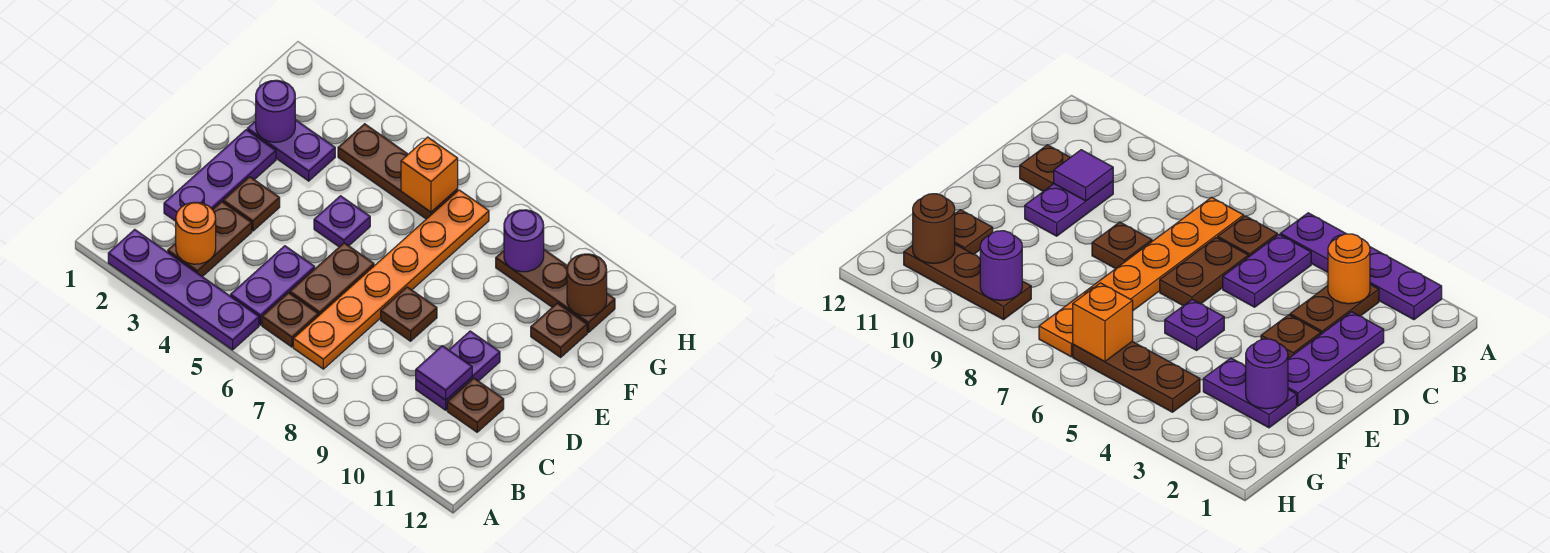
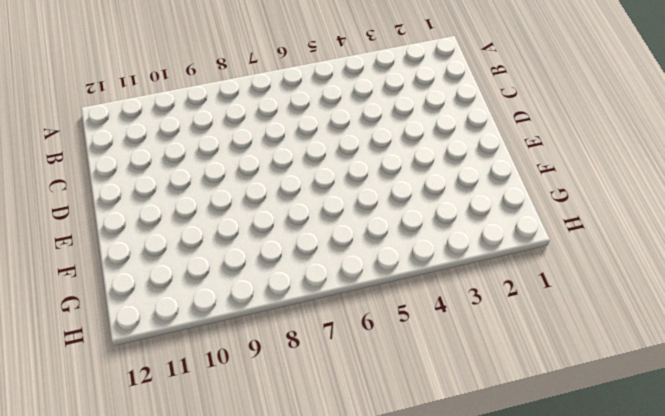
none -> purple plate A2:A5 level 1
none -> brown plate B3:C3 level 1
none -> purple plate B5:C5 level 1

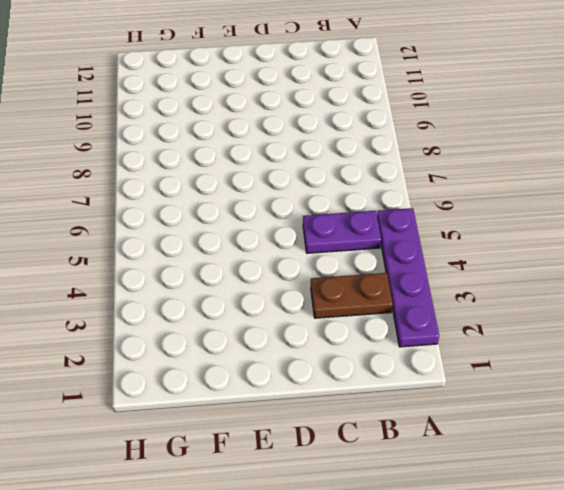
none -> brown plate B6 level 1
none -> orange plate B7:G7 level 1
none -> purple plate C2:E2 level 1

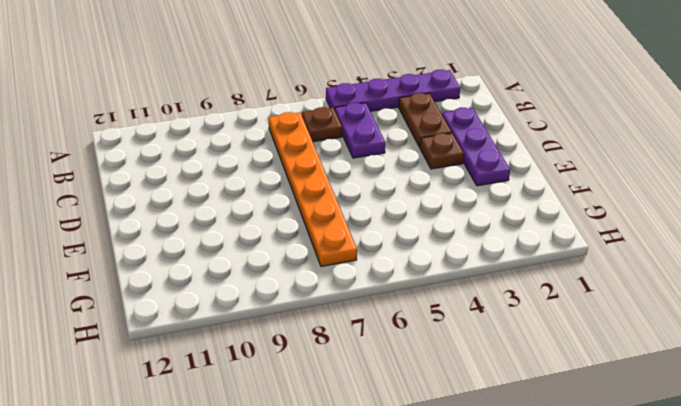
none -> brown plate C6:D6 level 1
none -> purple plate C10:D10 level 1
none -> brown plate C11 level 1

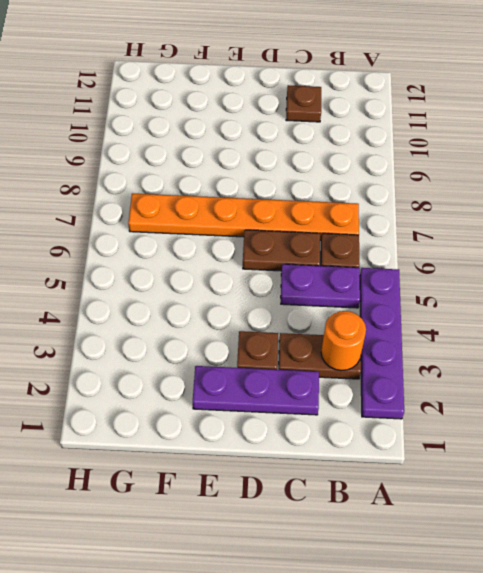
none -> purple plate C10:D10 level 1
none -> brown plate D8 level 1
none -> purple plate E5 level 1

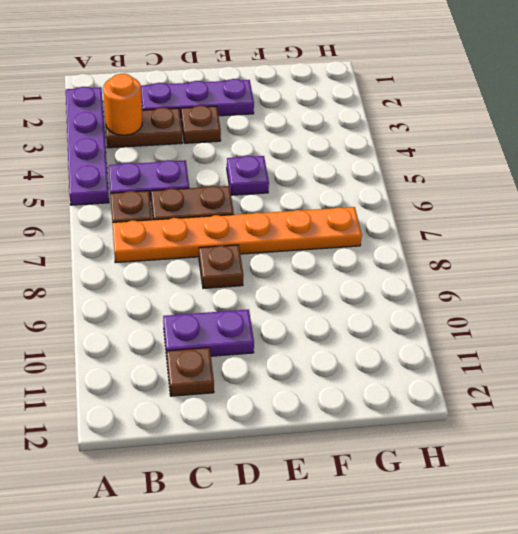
none -> purple plate F2:F3 level 1
none -> brown plate F11 level 1
none -> brown plate G4:G6 level 1

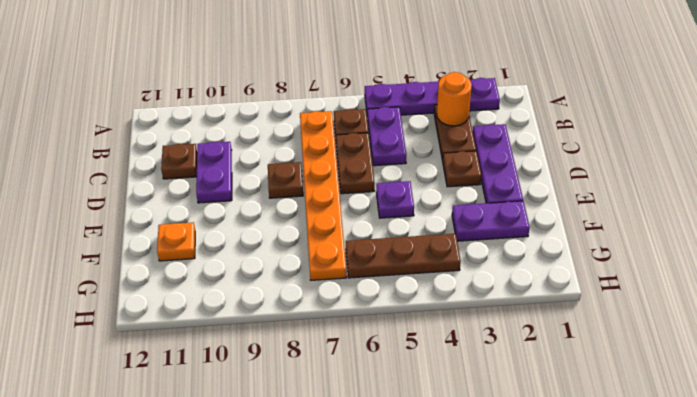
orange plate F11 level 1 -> brown plate F11 level 1
none -> brown plate G9:G11 level 1
none -> purple tile C10 level 2
none -> purple round brick F2 level 2

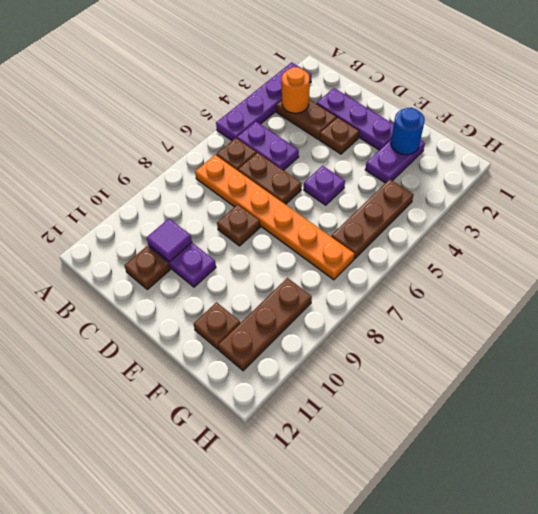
blue round brick F2 level 2 -> purple round brick F2 level 2
none -> orange brick G6 level 2
none -> purple round brick G9 level 2
none -> brown round brick G11 level 2

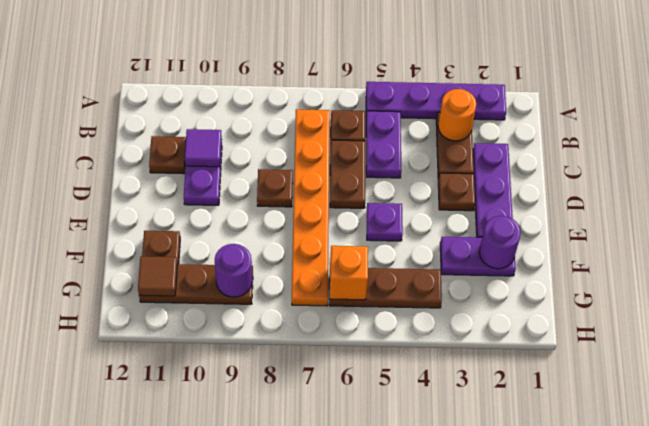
brown tile G11 level 2 -> brown round brick G11 level 2

